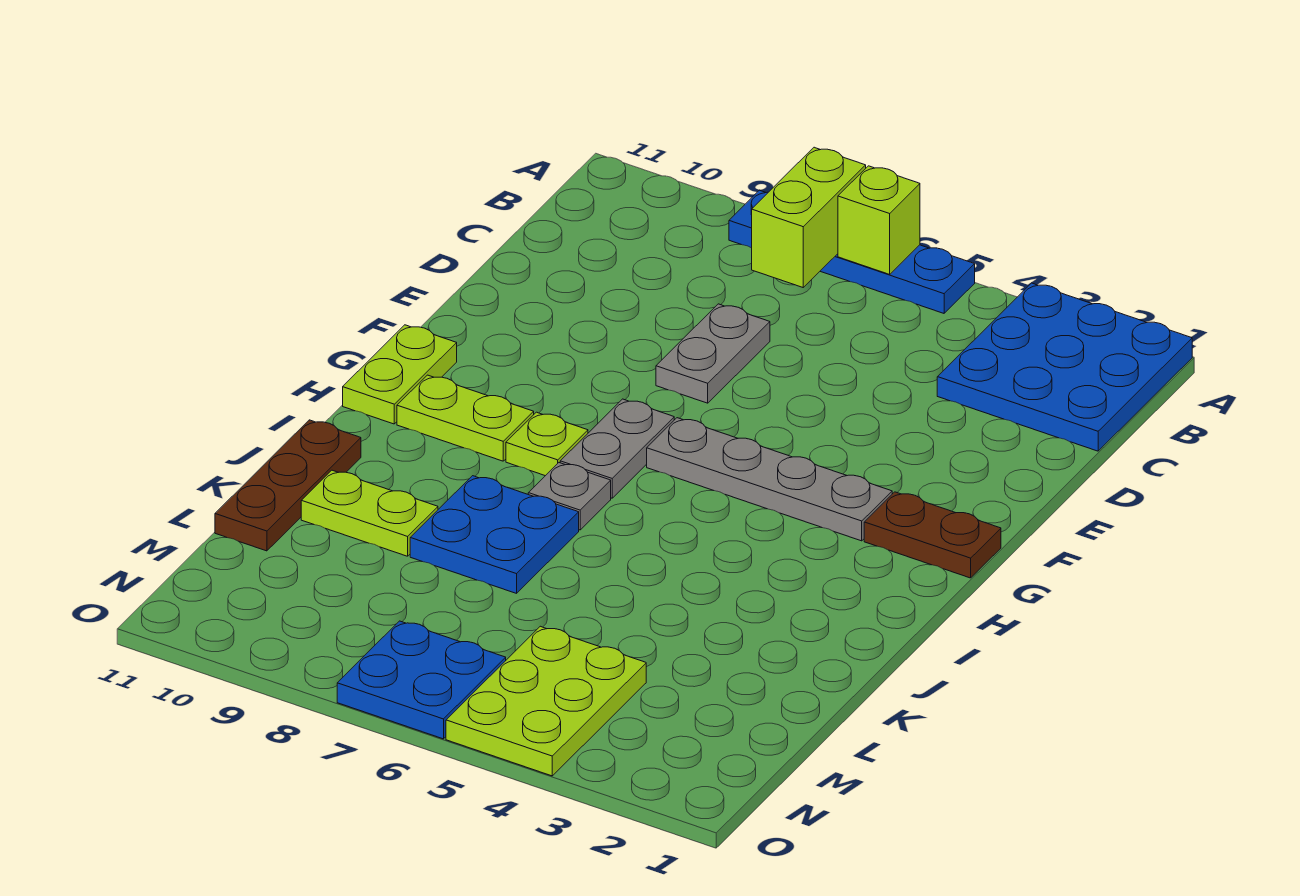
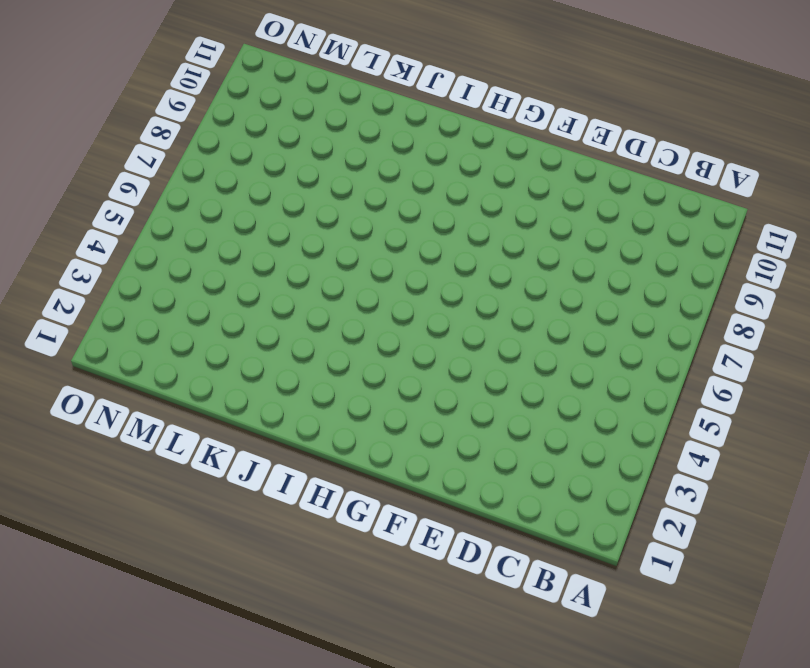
none -> blue plate A1:C3 level 1
none -> blue plate A5:A8 level 1
none -> grey plate D7:E7 level 1

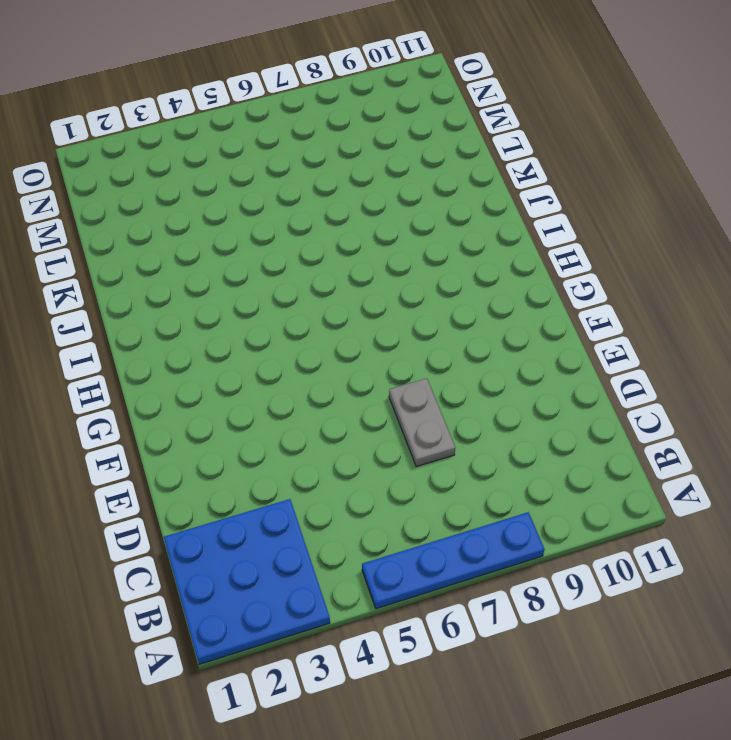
none -> brown plate G1:G2 level 1
none -> grey plate G3:G6 level 1
none -> grey plate G7:H7 level 1

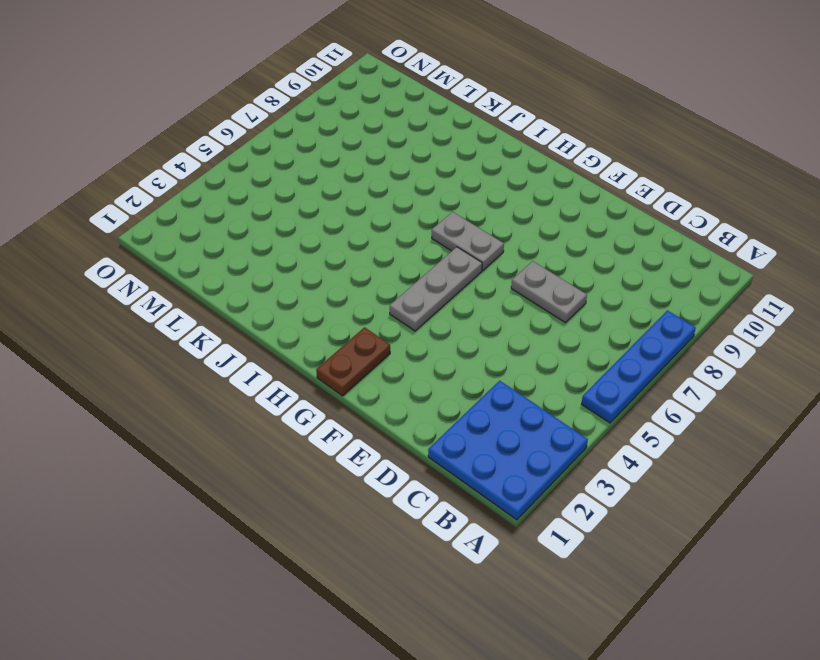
grey plate G4:G6 level 1 -> grey plate G3:G6 level 1
none -> lime plate G11:H11 level 1
none -> lime plate H8 level 1
none -> lime plate H9:H10 level 1

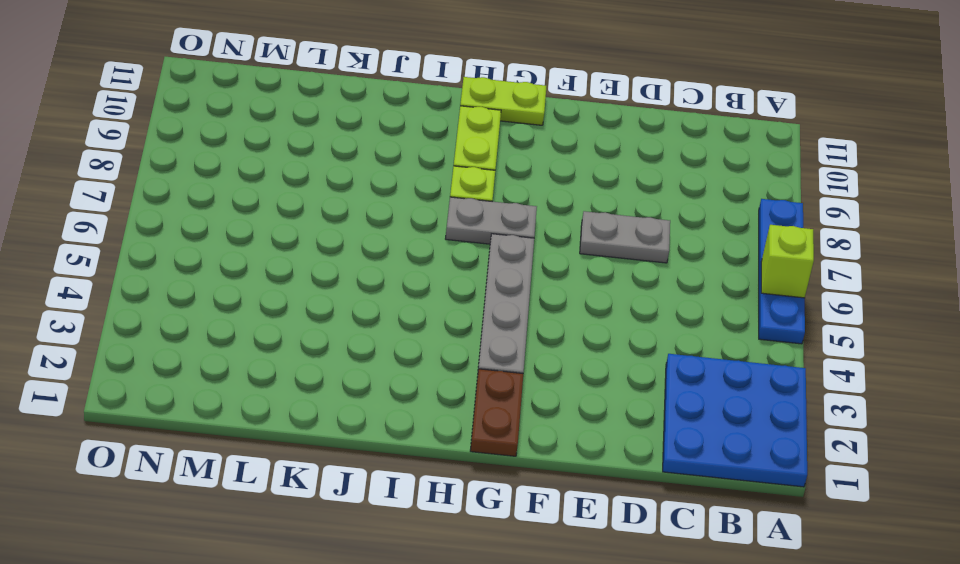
none -> grey plate I7 level 1
none -> blue plate J7:K8 level 1
none -> brown plate J11:L11 level 1

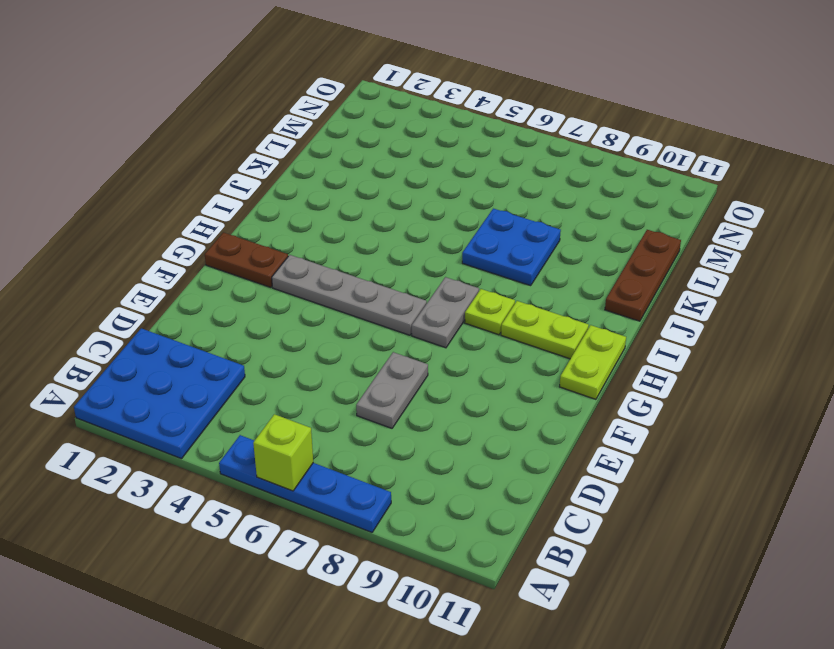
none -> grey plate I7 level 1
none -> lime plate K9:K10 level 1
none -> lime plate M4:O5 level 1

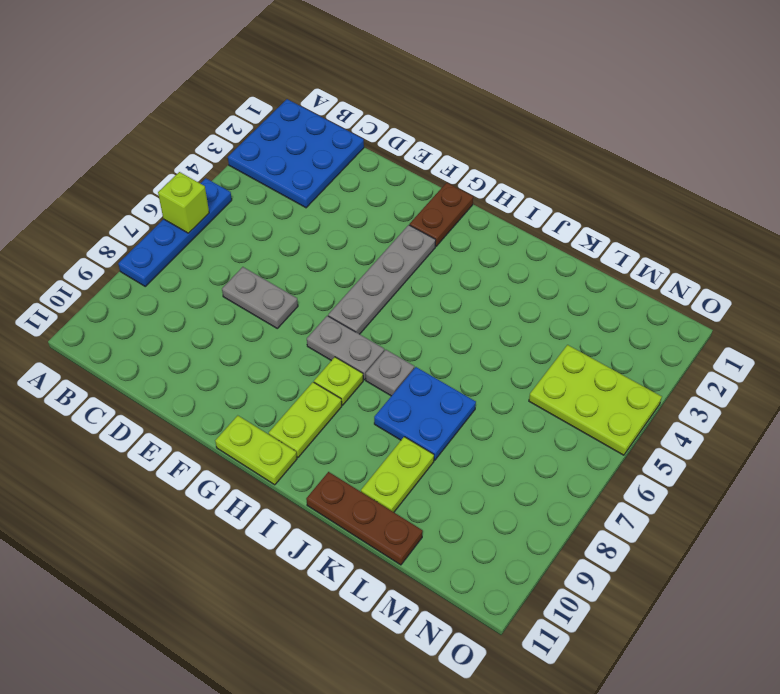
none -> blue plate N6:O7 level 1
none -> lime brick A7:B7 level 2

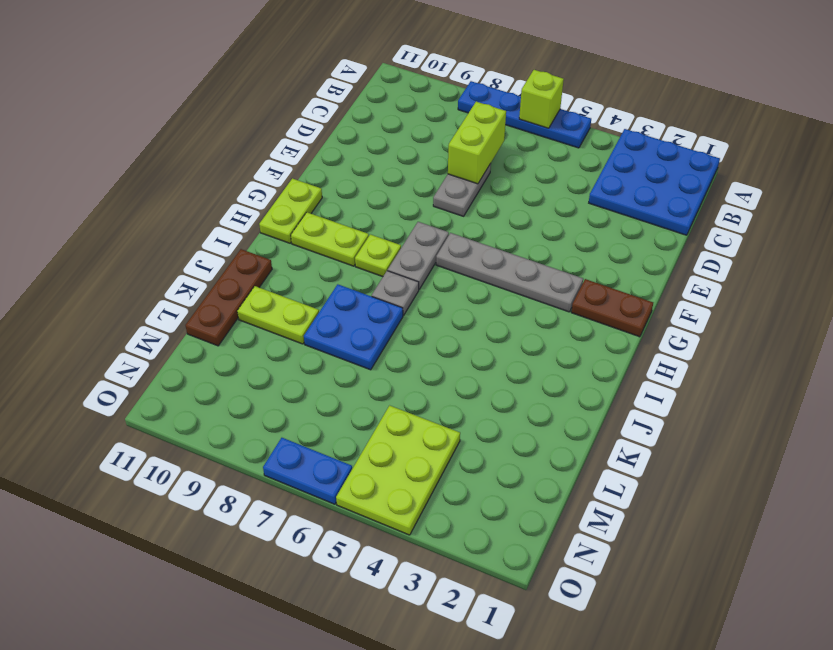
lime brick C7:D7 level 2 -> lime brick A7:B7 level 2
blue plate O6:O7 level 1 -> blue plate N6:O7 level 1

